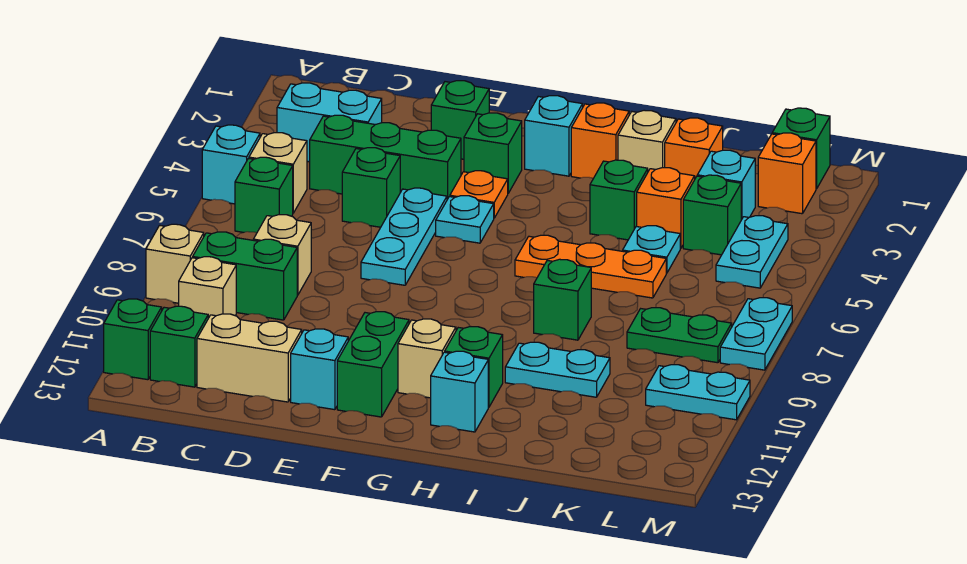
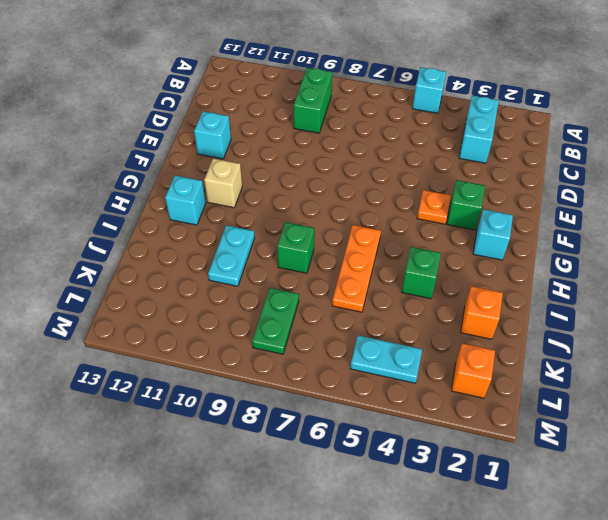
none -> tan brick A9 level 1
none -> green brick A12 level 1
none -> tan brick B5 level 1
none -> green brick B6 level 1

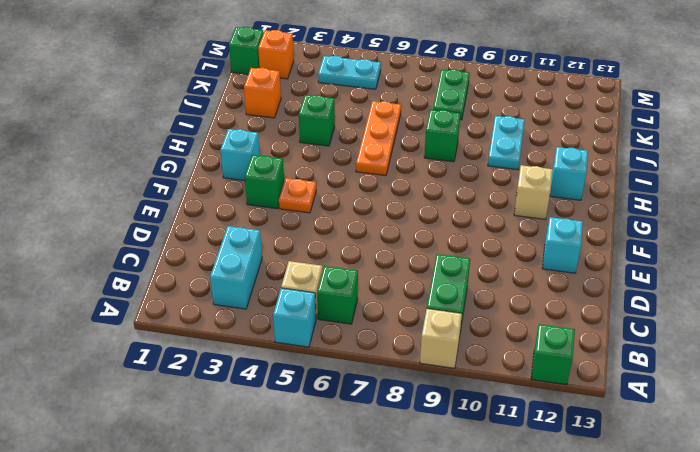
none -> tan brick B10 level 1
none -> green brick B12 level 1
none -> green brick C4:E4 level 1
none -> tan brick C8 level 1

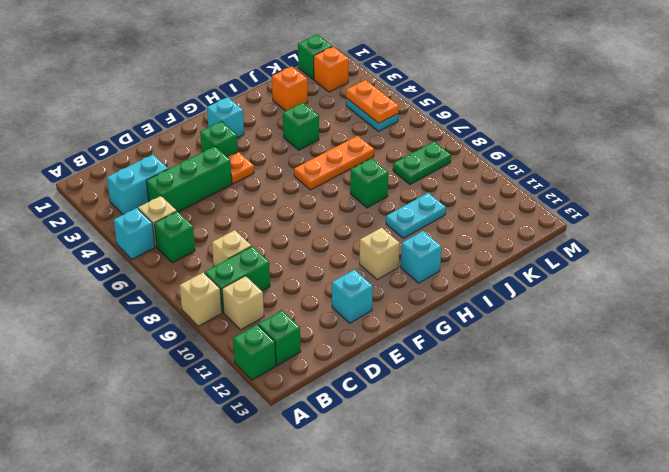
orange plate L4:L5 level 2 -> none
none -> tan brick C12:D12 level 1
none -> green brick D5 level 1
none -> green brick E2 level 1
none -> cyan plate E5:E7 level 1

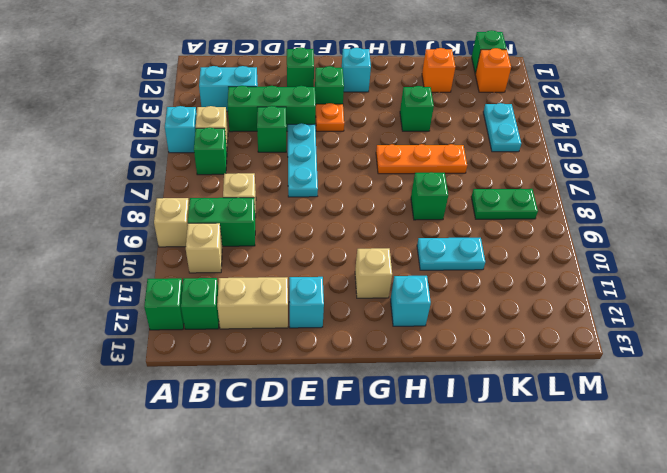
none -> cyan plate F5 level 1
none -> green brick F11:F12 level 1
none -> orange brick H2 level 1
none -> green brick H11 level 1

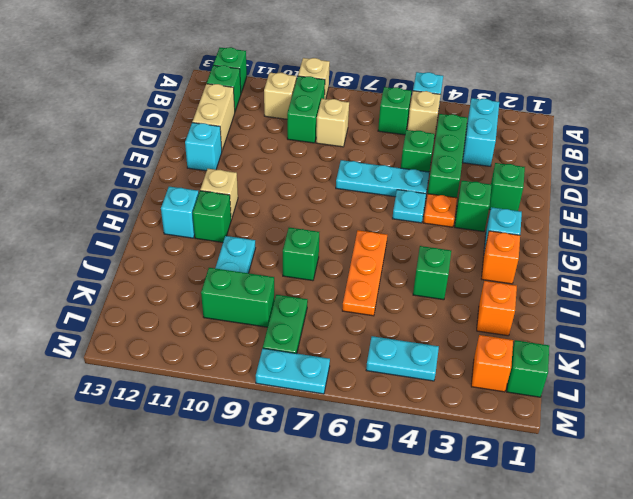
green brick K9:K10 level 1 -> green brick F11:F12 level 1
none -> tan brick I2 level 1
none -> orange brick J4 level 1
none -> cyan plate J5 level 1
none -> cyan brick K3 level 1

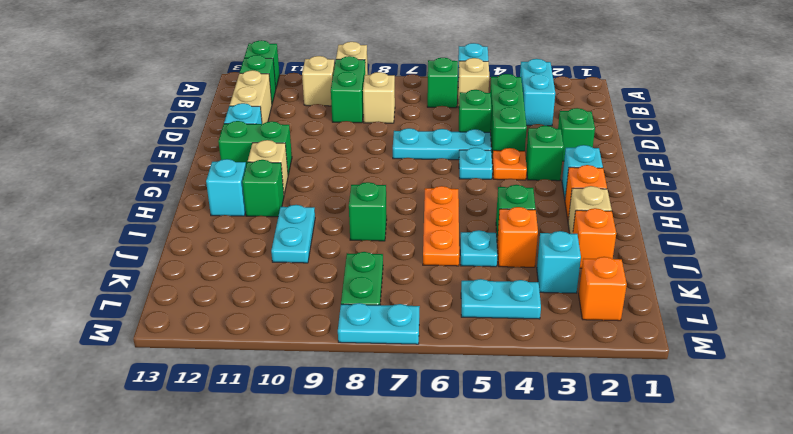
none -> green brick K4 level 1
none -> green brick L1 level 1
none -> cyan plate L10:M10 level 1

